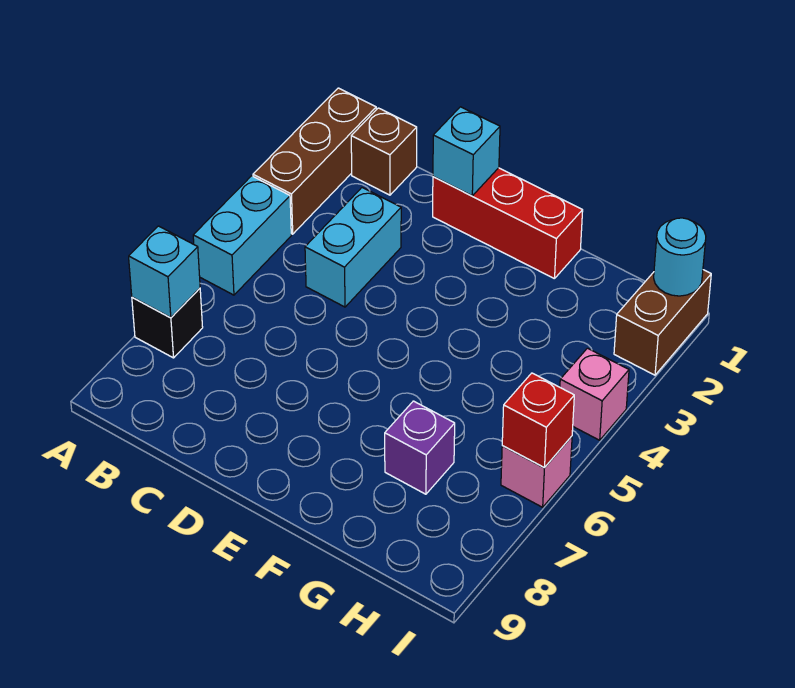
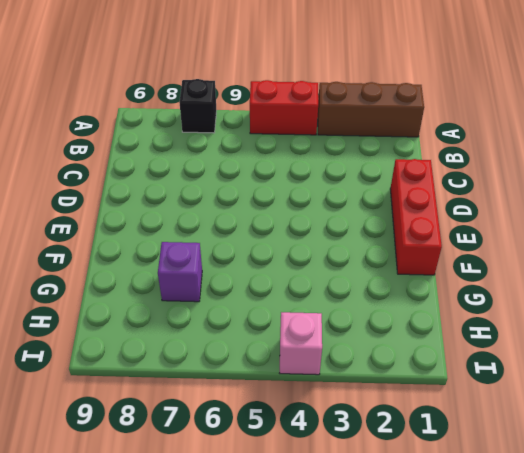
red brick A4:A5 level 1 -> cyan brick A4:A5 level 1
none -> brown brick B1 level 1
none -> cyan brick C3:C4 level 1
none -> brown brick I1:I2 level 1

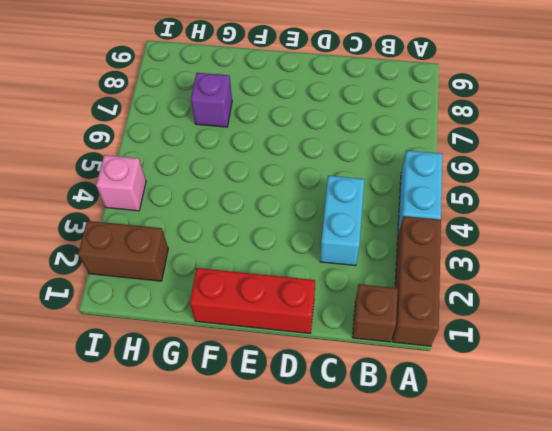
brown brick H2:I2 level 1 -> brown brick I1:I2 level 1
none -> black brick A7 level 1
none -> pink brick I6 level 1
none -> cyan brick A7 level 2

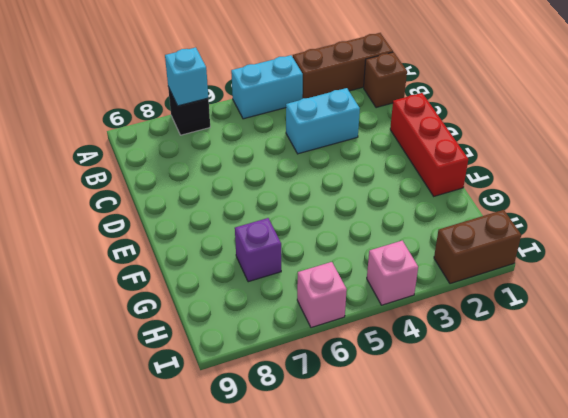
none -> cyan brick D1 level 2
none -> cyan round brick I1 level 2
none -> red brick I6 level 2

